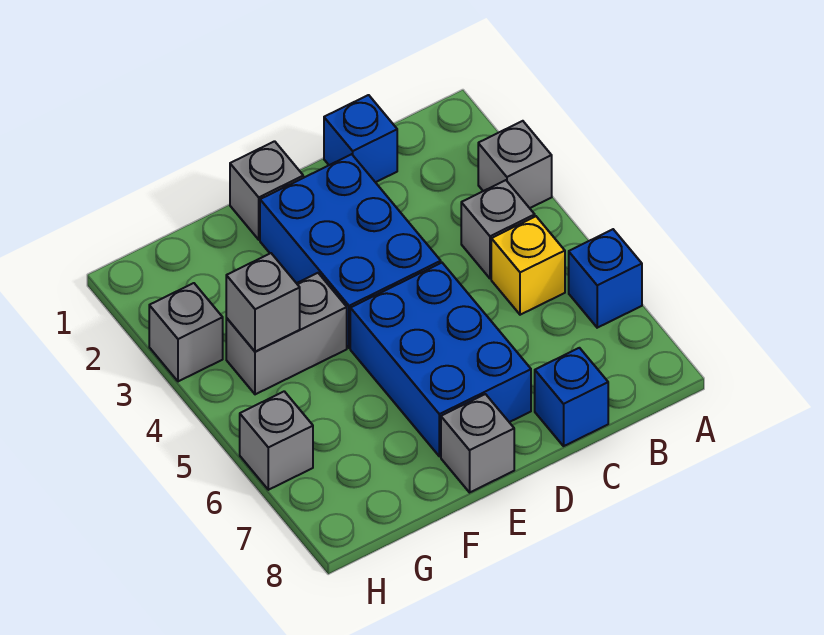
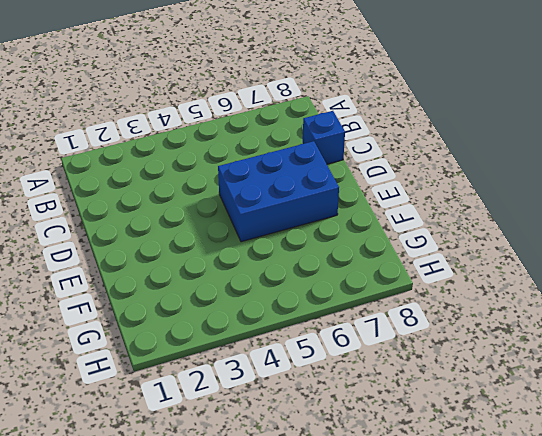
none -> grey brick A3 level 1
none -> blue brick A6 level 1
none -> grey brick B4 level 1

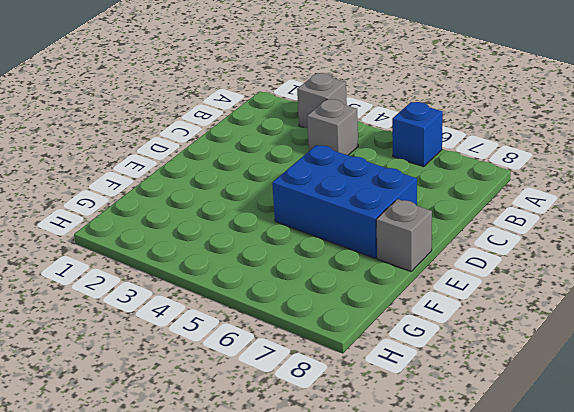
none -> yellow brick B5 level 1
none -> blue brick C1 level 1
none -> blue brick C8 level 1

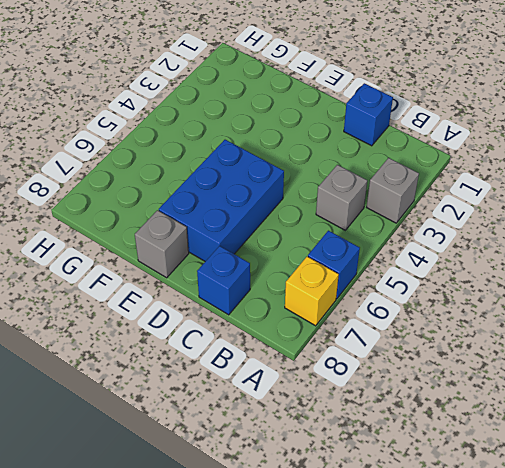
yellow brick A7 level 1 -> yellow brick B5 level 1
none -> blue brick D2:E4 level 1
none -> grey brick E1 level 1
none -> grey brick F4:G4 level 1

